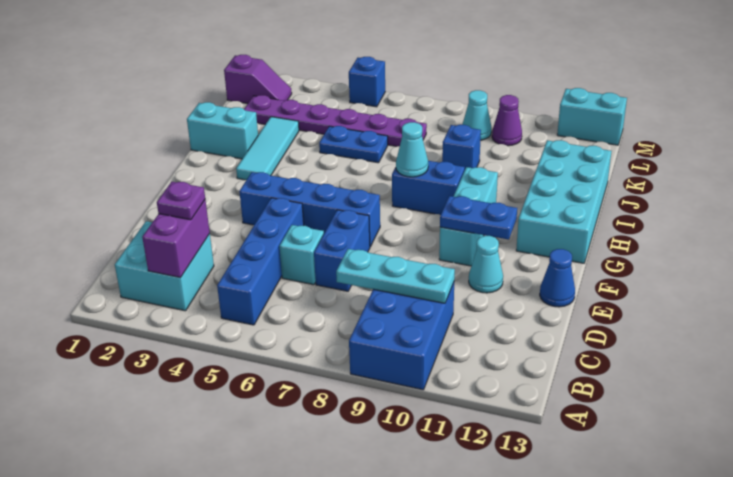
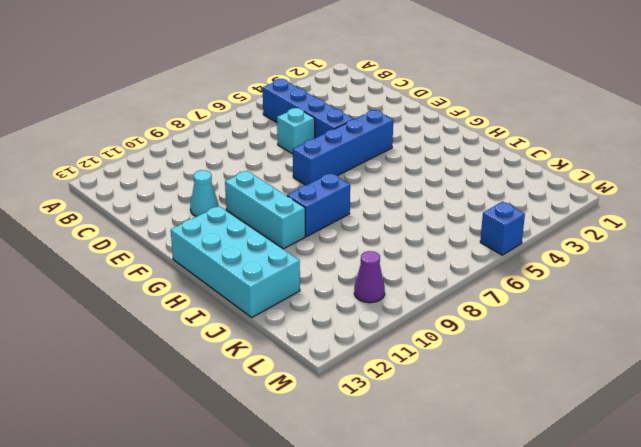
none -> blue brick A9:C10 level 1
none -> cyan brick B2:C3 level 1
none -> blue brick D7:E7 level 1

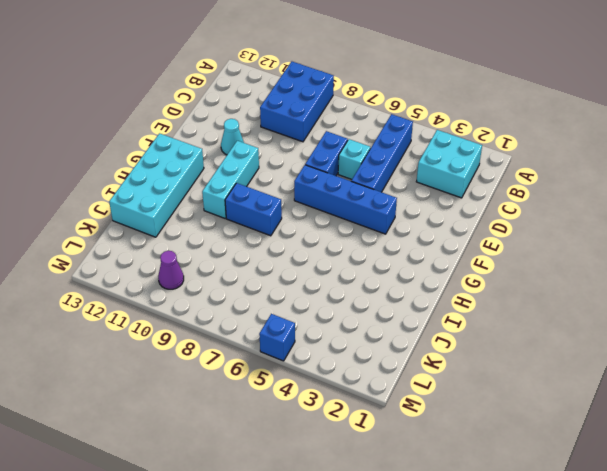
none -> blue cone E13 level 1
none -> cyan tile H3:J3 level 1
none -> cyan brick I1:I2 level 1

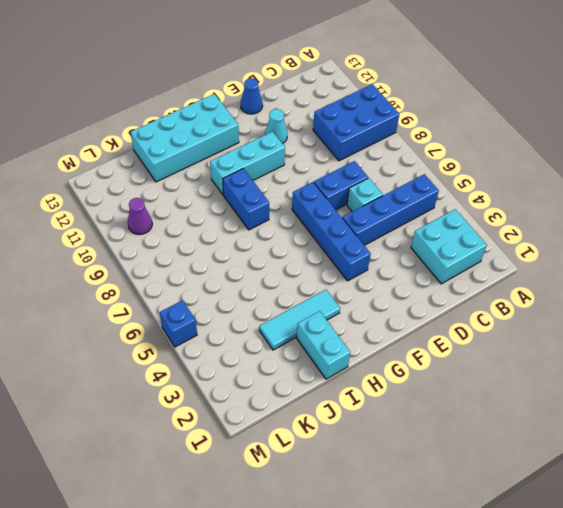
none -> blue plate J5:J6 level 1
none -> blue brick J9 level 1
none -> purple plate K2:K7 level 1

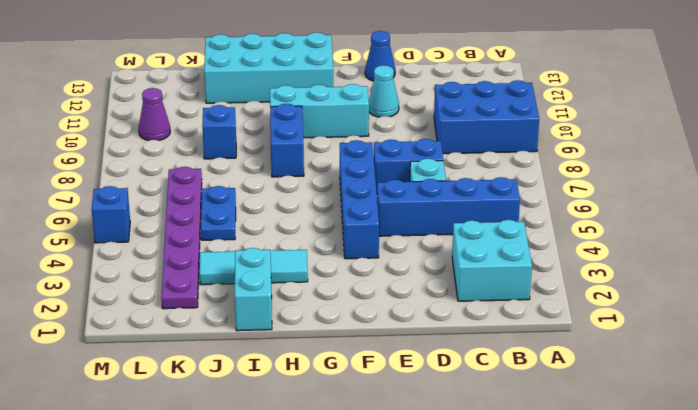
none -> purple slope L1:L2 level 1 top 1
none -> cyan cone L9 level 1
none -> cyan brick M12:M13 level 1

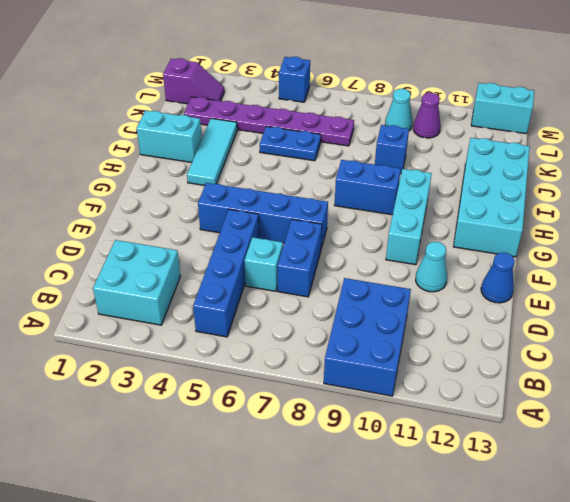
none -> purple brick B3:C3 level 2
none -> cyan plate C8:C10 level 2
none -> blue plate F10:F11 level 2

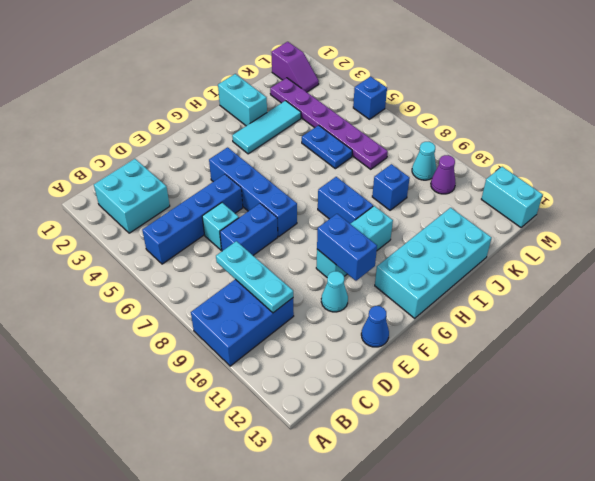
blue brick F10:F11 level 2 -> blue plate F10:F11 level 2
none -> purple brick B3:C3 level 2
none -> cyan cone H8 level 2
none -> purple plate C3 level 3

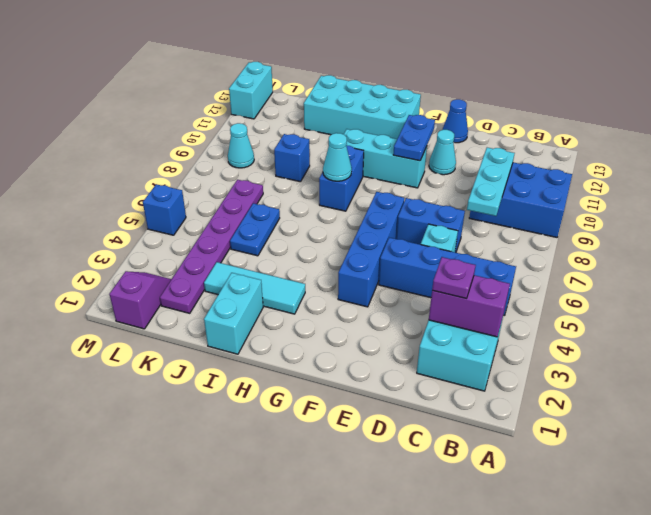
none -> purple cone L10 level 1

